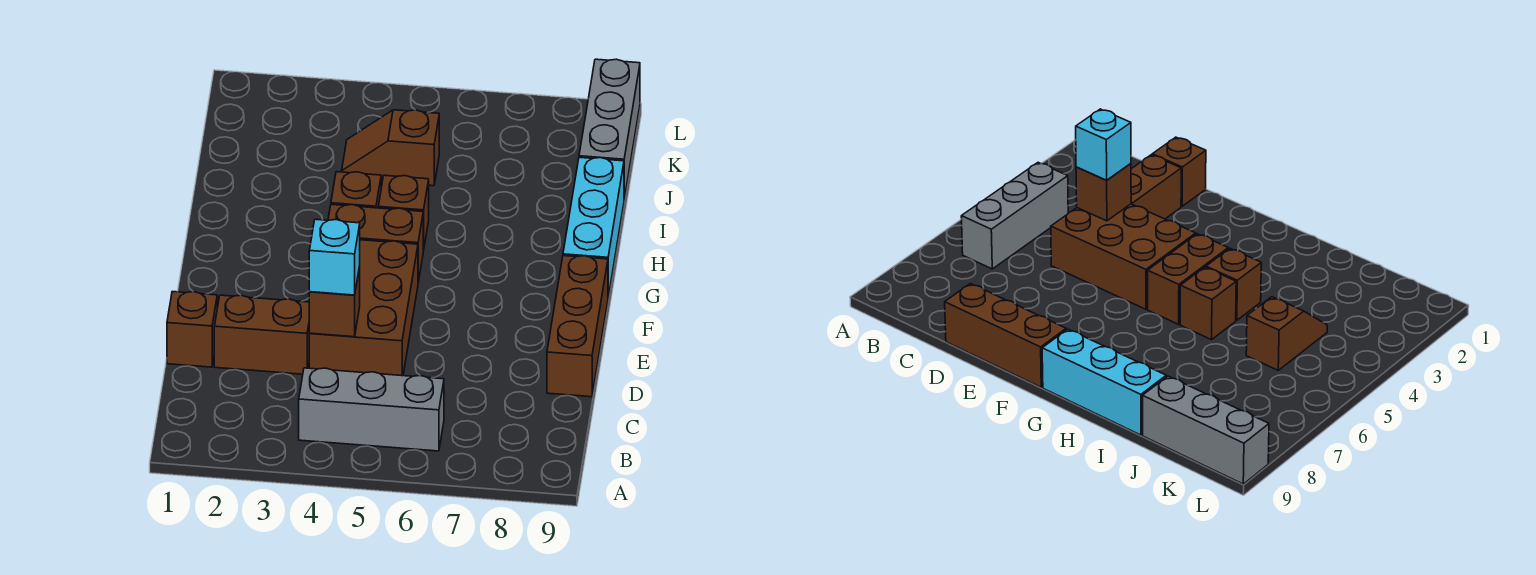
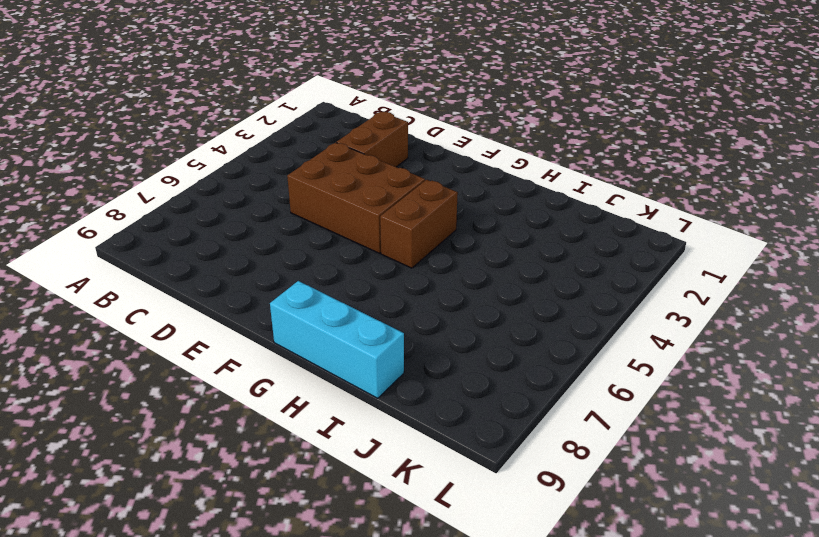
none -> grey brick B4:B6 level 1
none -> brown brick D1 level 1
none -> brown brick D9:F9 level 1

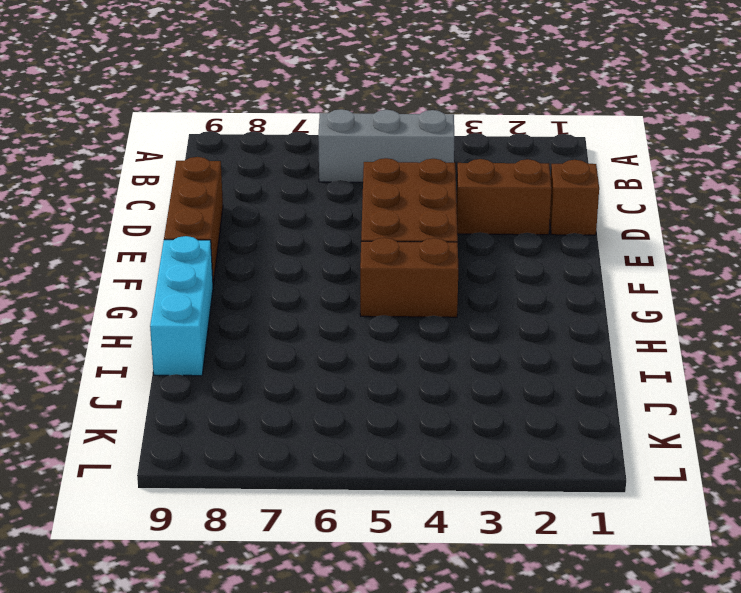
none -> brown brick H4 level 1
none -> brown brick H5 level 1
none -> brown slope J4:J5 level 1 top 5

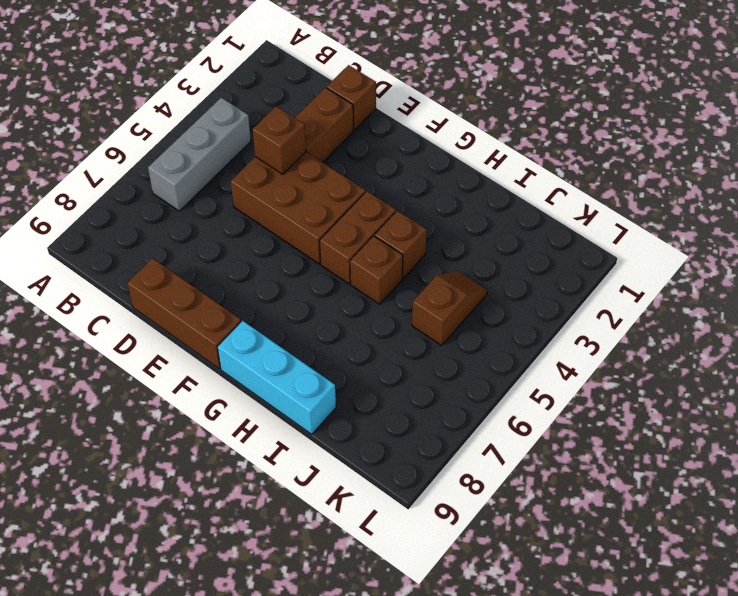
none -> grey brick J9:L9 level 1
none -> cyan brick D4 level 3

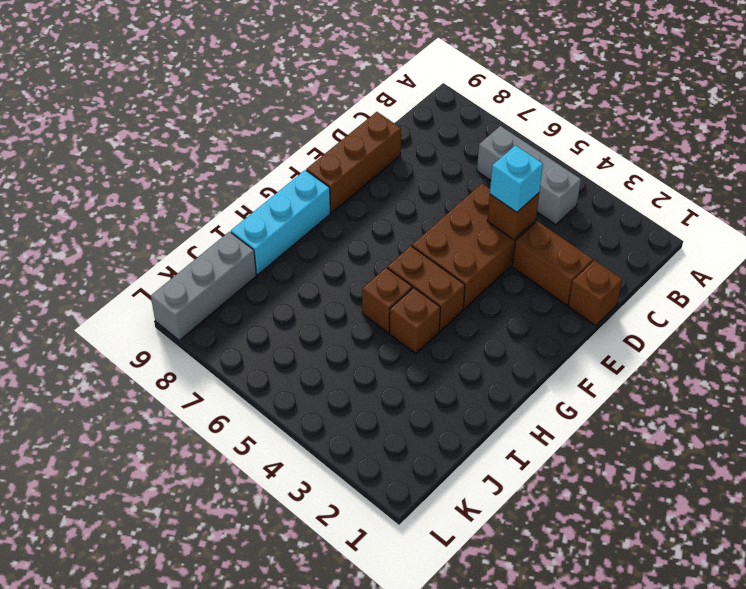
none -> brown slope J4:J5 level 1 top 5

